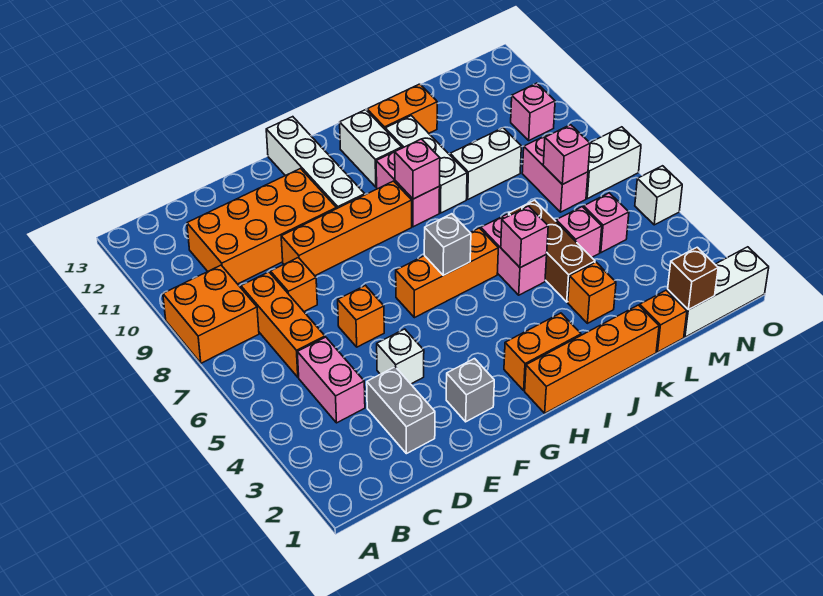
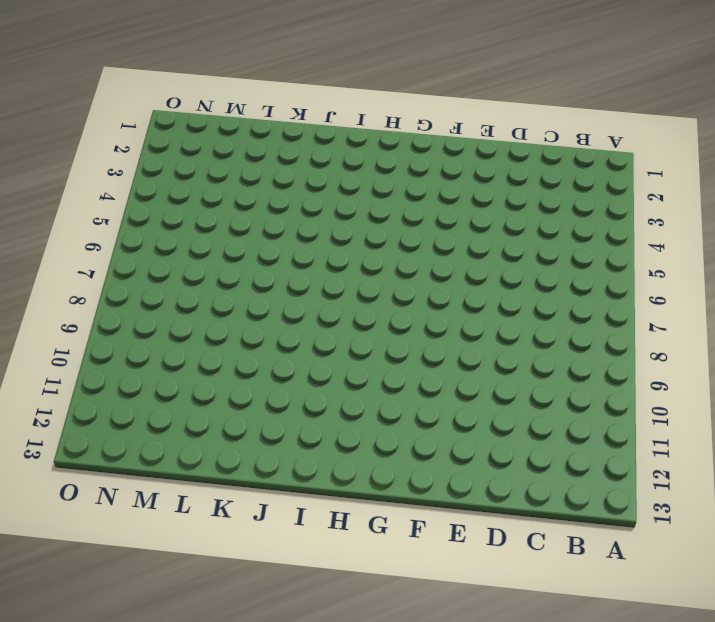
none -> orange brick A8:B9 level 1
none -> pink brick C4:C5 level 1
none -> orange brick C6:C8 level 1
none -> orange brick C10:F11 level 1

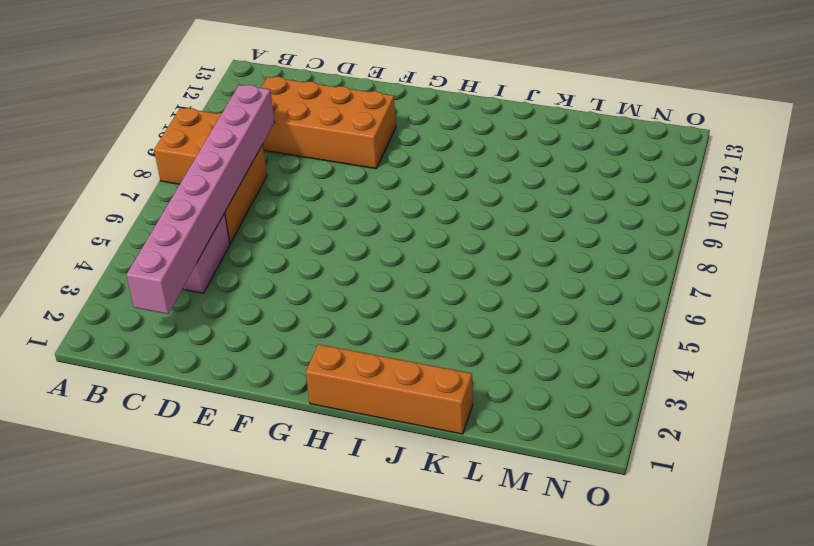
pink brick C2:C9 level 2 -> none
none -> grey brick D2:D3 level 1
none -> orange brick D8 level 1
none -> white brick E4 level 1
none -> orange brick E6 level 1

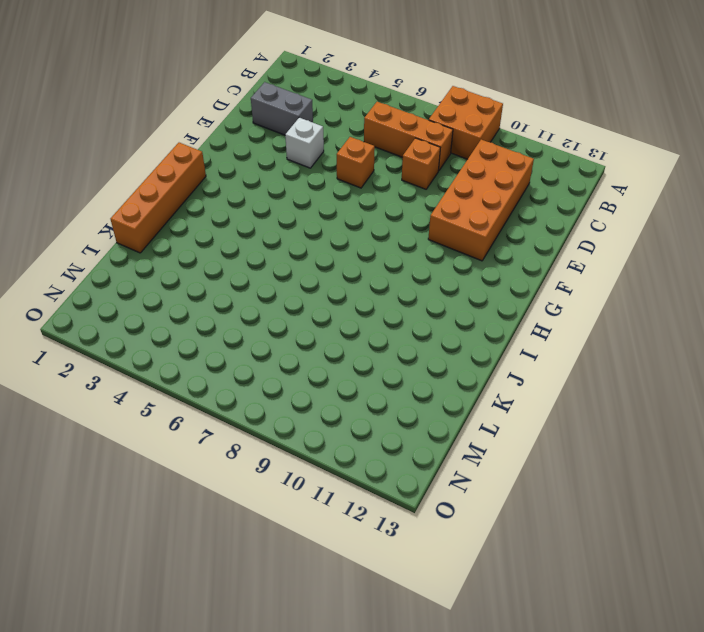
none -> pink brick C4:C5 level 1
none -> orange brick E9:H9 level 1
none -> grey brick F2 level 1
none -> orange brick G6:I6 level 1

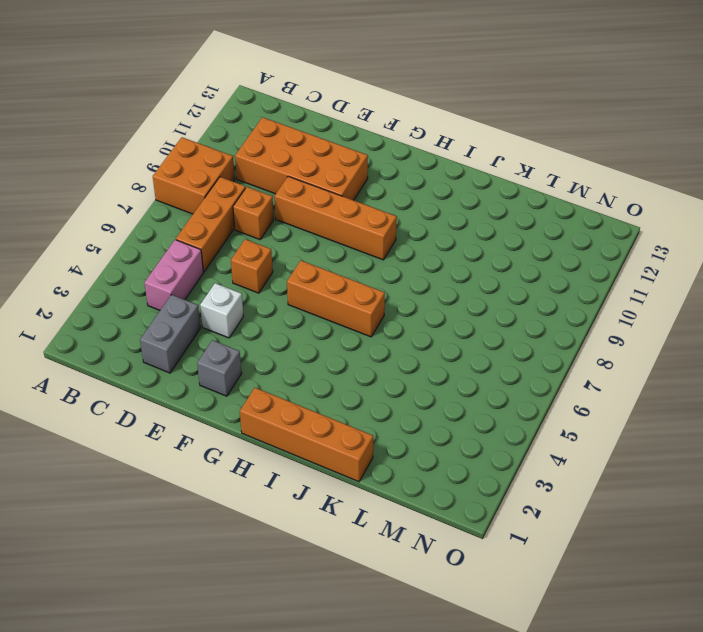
none -> white brick G10:G13 level 1
none -> orange brick H2:I2 level 1
none -> pink brick I9:I10 level 1
none -> white brick I11:I12 level 1

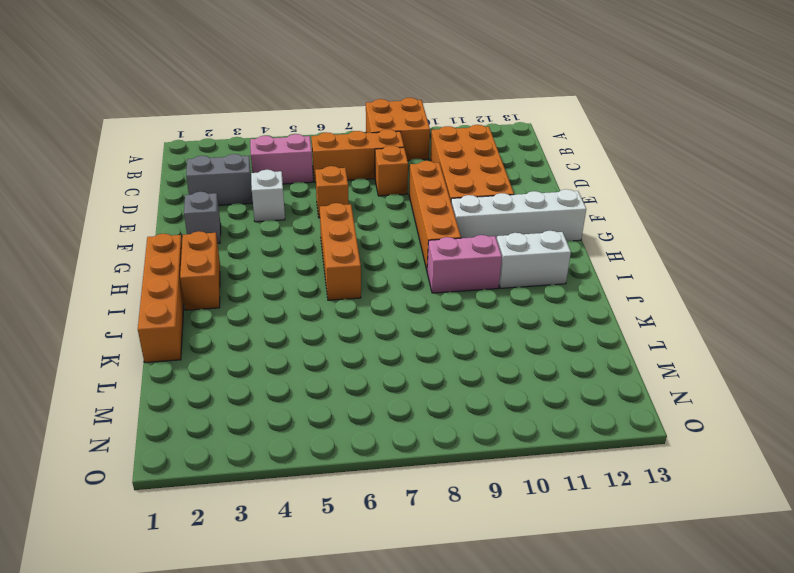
none -> pink brick J5:J6 level 1
none -> white brick J9:J11 level 1
none -> orange brick J12:K12 level 1
none -> orange brick K3 level 1

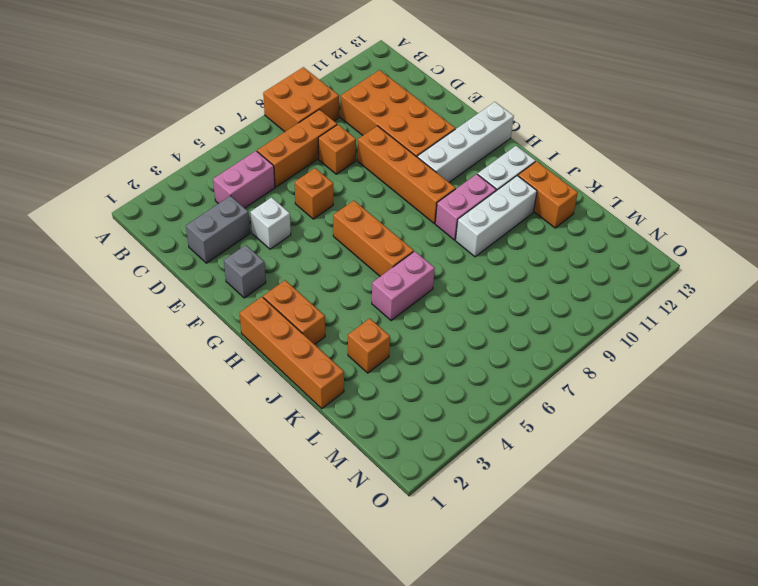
none -> brown brick K4:K6 level 1
none -> white brick K9:L9 level 1
none -> orange brick L1 level 1
none -> pink brick L5 level 1

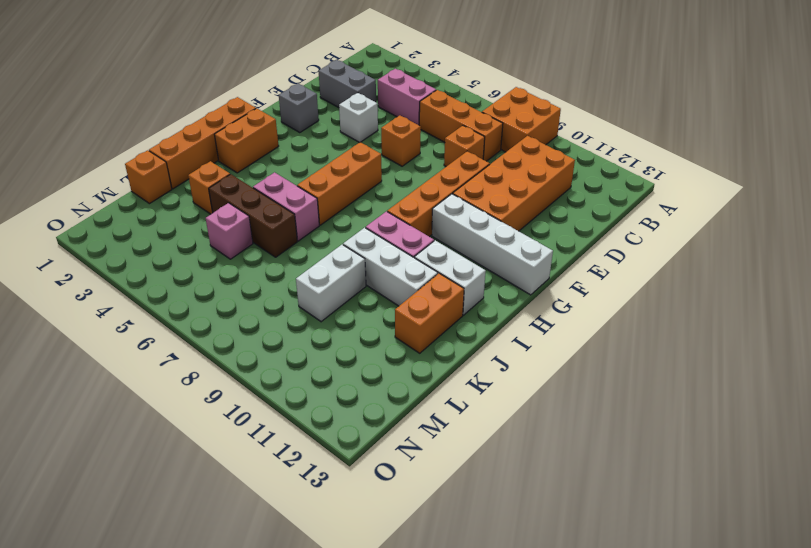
none -> white brick M1:O1 level 1
none -> pink brick M5 level 1
none -> pink brick M7:M8 level 1
none -> white brick N7:O7 level 1

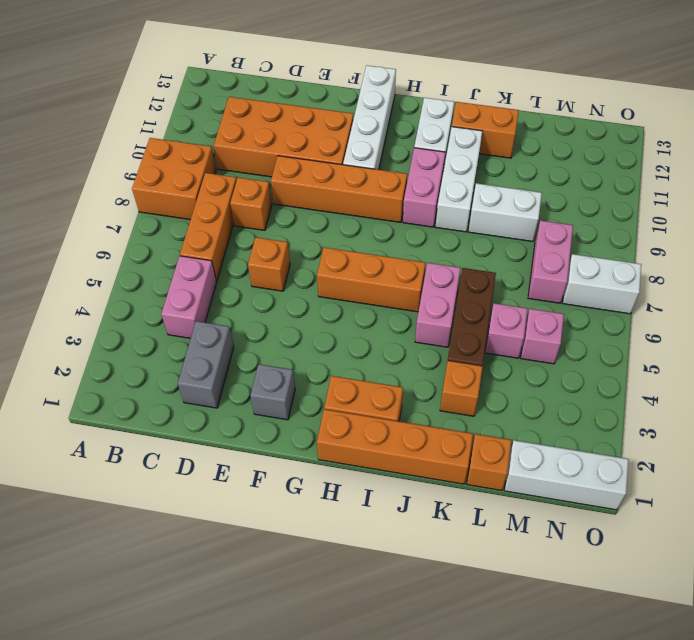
none -> white brick E4 level 1
none -> pink brick N10 level 1
none -> white brick O5 level 1
none -> grey brick H6 level 2

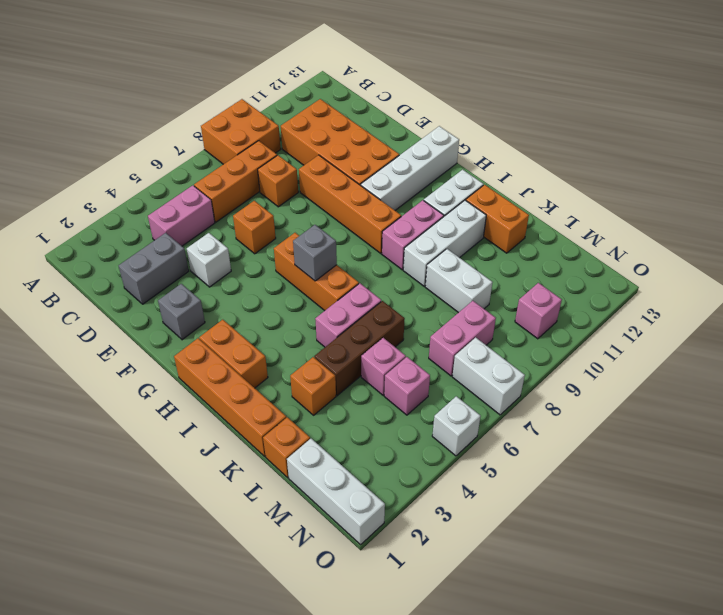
none -> pink brick I9 level 2
none -> pink brick J5 level 2
none -> brown brick M1 level 2
none -> pink brick M7 level 2

